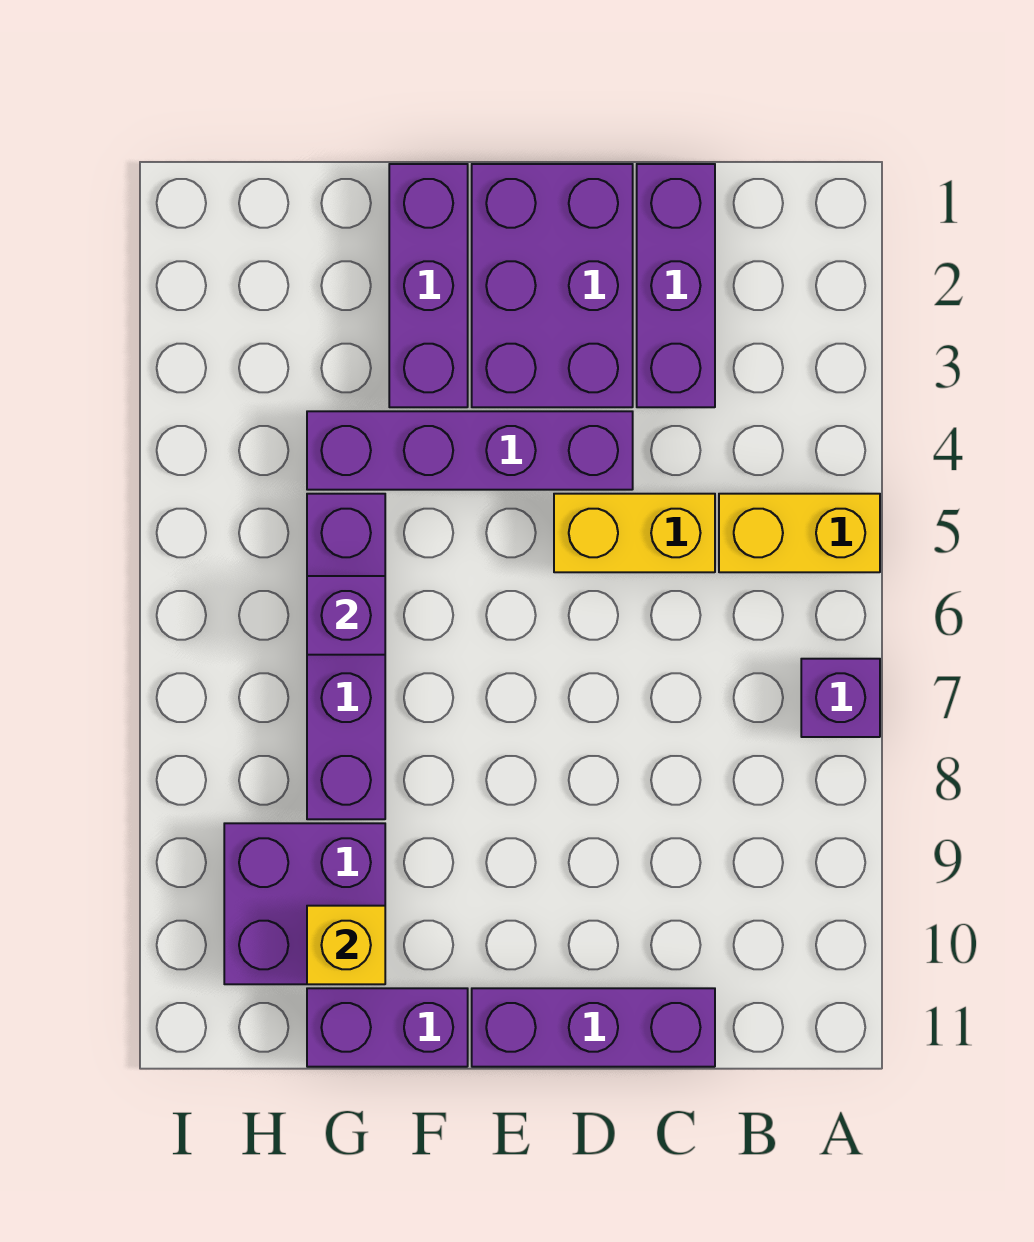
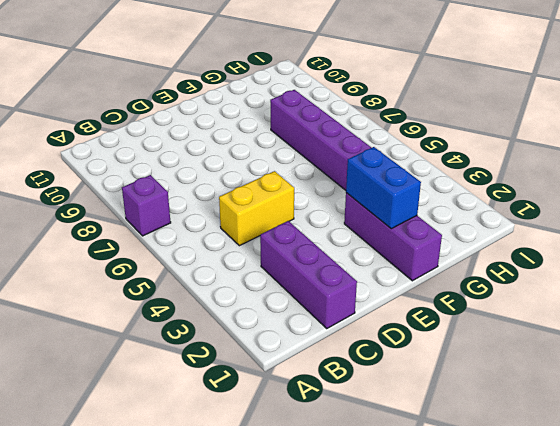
blue brick F2:F3 level 2 -> none
none -> yellow brick A5:B5 level 1
none -> purple brick C11:E11 level 1
none -> purple brick D1:E3 level 1

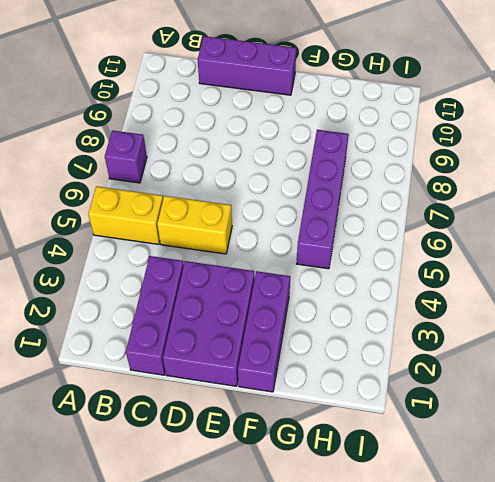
none -> purple brick D4:G4 level 1
none -> purple brick F11:G11 level 1
none -> purple brick G9:H10 level 1

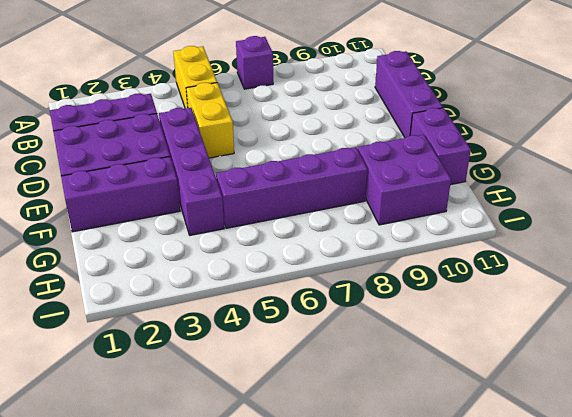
none -> purple brick G6 level 2
none -> yellow brick G10 level 2

